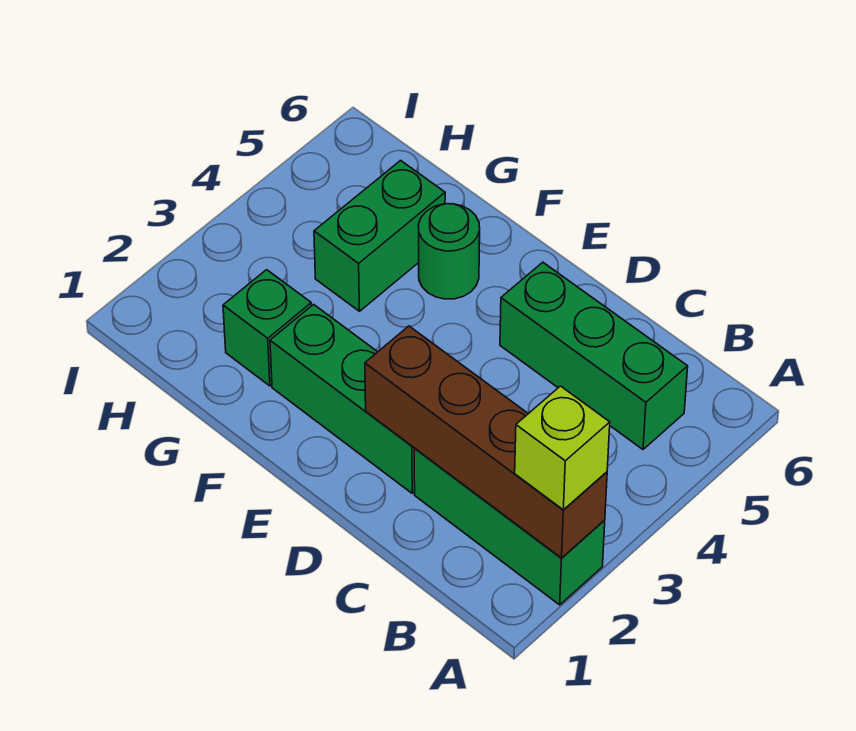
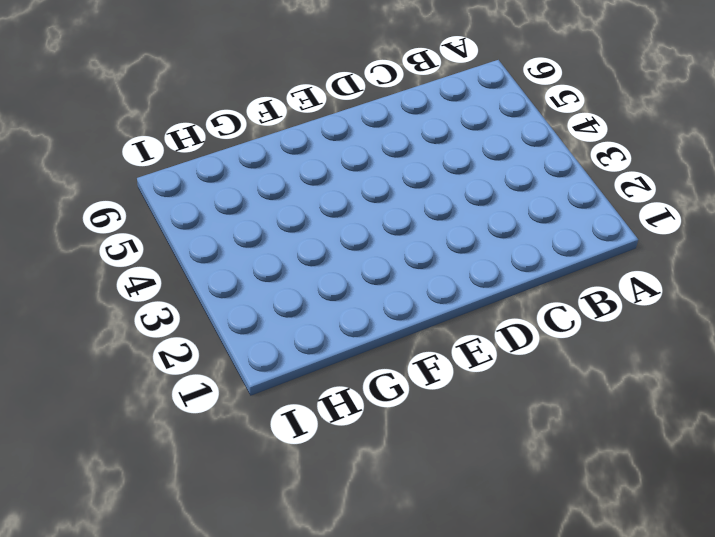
none -> green brick A2:C2 level 1
none -> green brick B5:D5 level 1

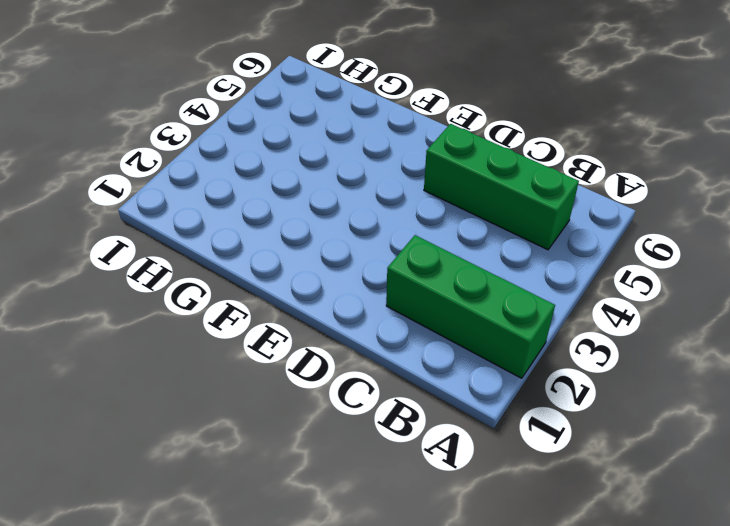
none -> green brick D2:F2 level 1
none -> green round brick F5 level 1

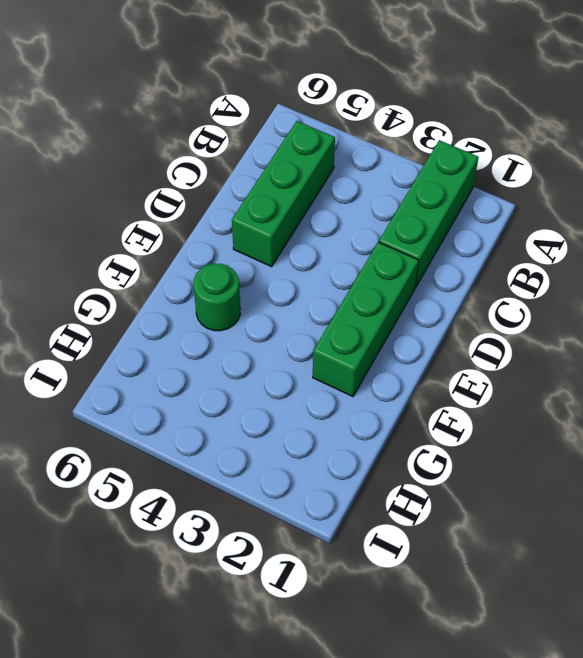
none -> green brick G2 level 1
none -> green brick G4:G5 level 1

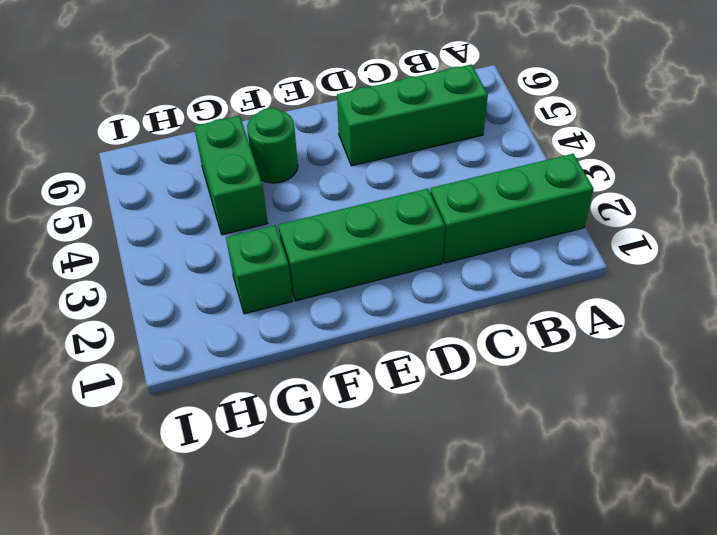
none -> brown brick A2:D2 level 2
none -> lime brick A2 level 3

